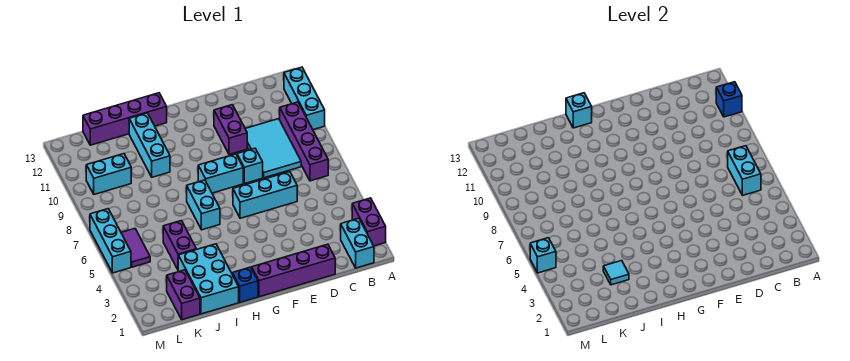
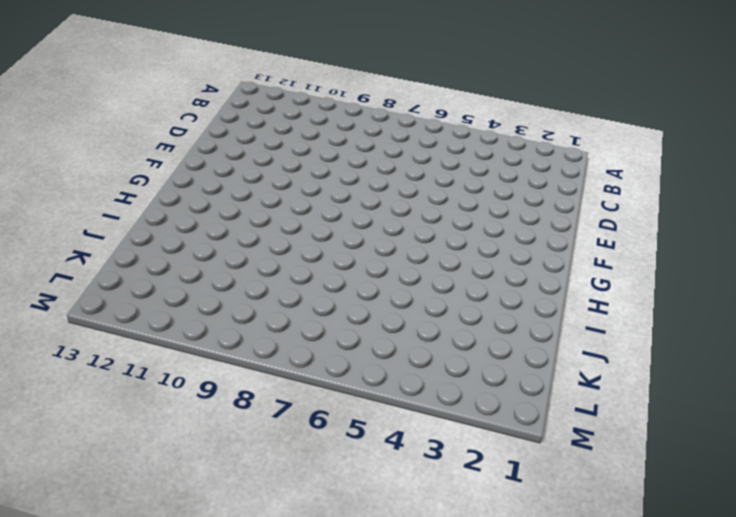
none -> purple brick A2:A3 level 1
none -> cyan brick A10:A12 level 1
none -> cyan brick B1:B2 level 1

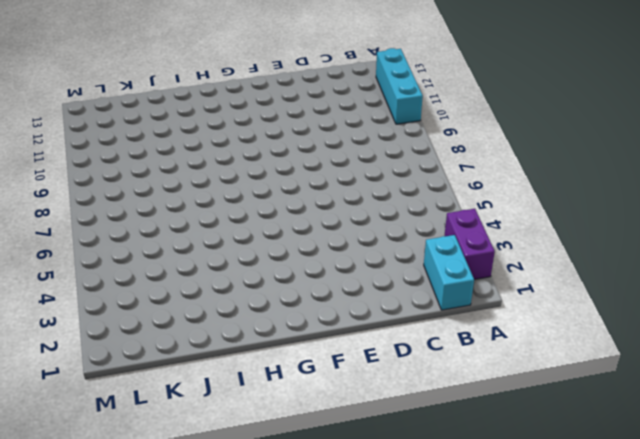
none -> purple brick B7:B10 level 1
none -> cyan tile C8:D10 level 1
none -> purple brick D1:G1 level 1

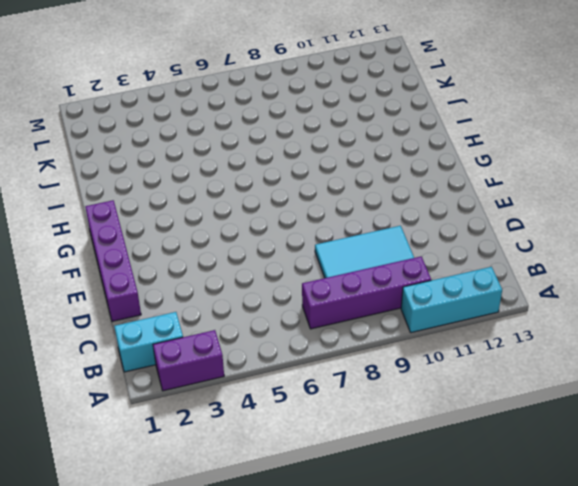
none -> cyan brick D6:F6 level 1
none -> cyan brick E8 level 1
none -> purple brick E10:E11 level 1

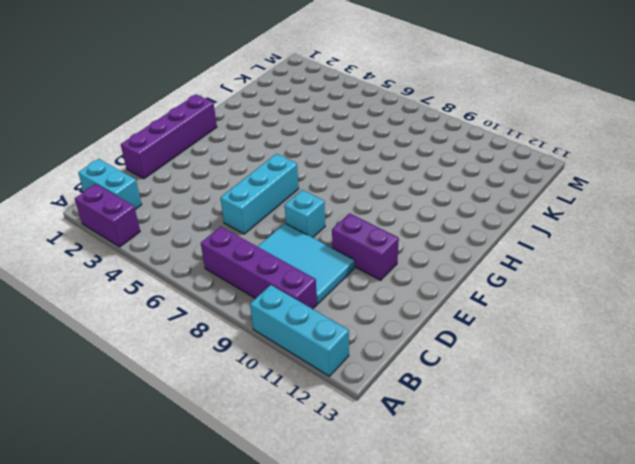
none -> cyan brick F8:G8 level 1
none -> blue brick H1 level 1
none -> cyan brick H6:H7 level 1

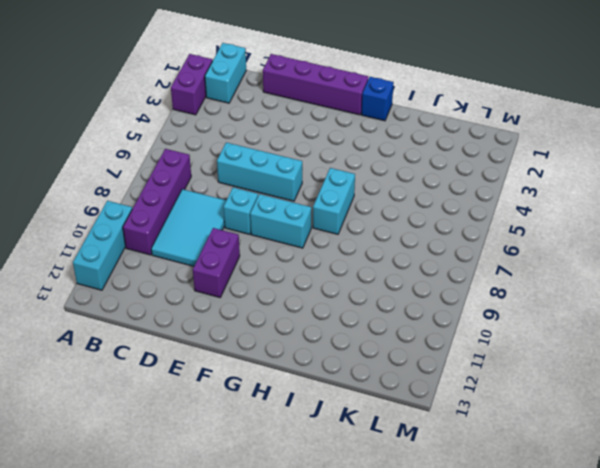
none -> purple brick H13:K13 level 1
none -> cyan brick I1:J3 level 1
none -> cyan brick I10:I12 level 1

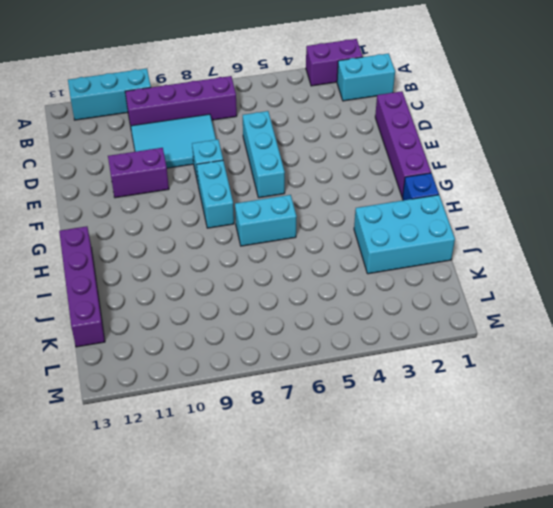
none -> cyan brick I10:I12 level 1
none -> purple brick J4:J5 level 1
none -> purple brick K1:K2 level 1

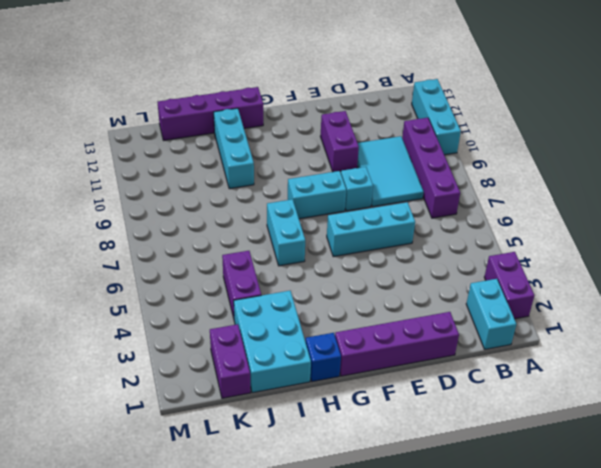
none -> cyan brick K10:L10 level 1
none -> purple tile L5:L6 level 1
none -> cyan brick M5:M7 level 1

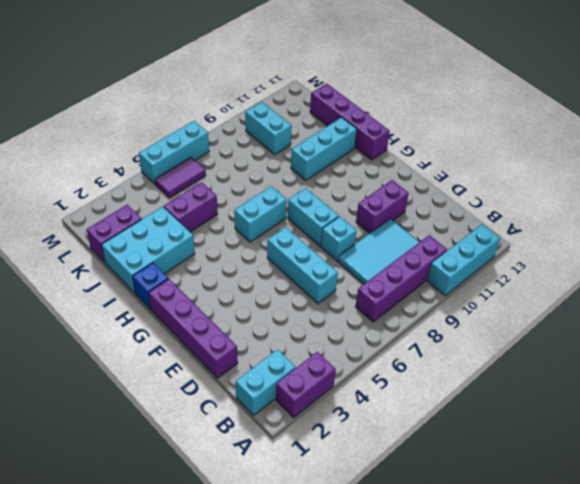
none -> blue brick A11 level 2
none -> cyan brick B6:B7 level 2
none -> cyan brick H13 level 2

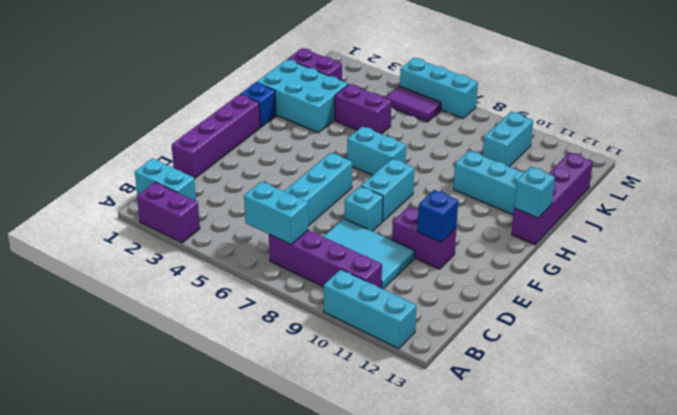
blue brick E11 level 2 -> blue brick A11 level 2
none -> cyan tile J3 level 2
none -> cyan brick M5 level 2

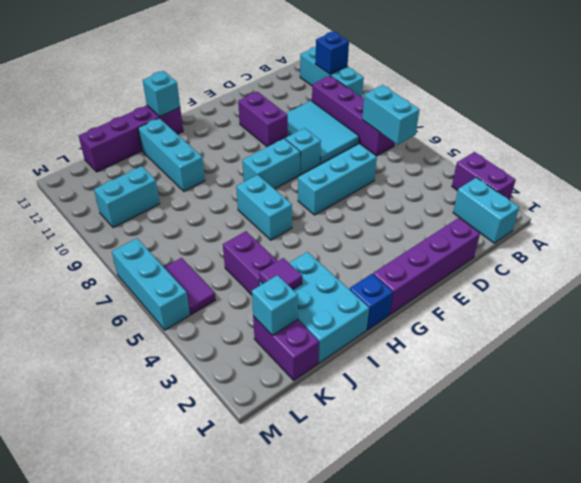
purple tile J3 level 2 -> cyan tile J3 level 2
cyan brick K2 level 2 -> cyan brick M5 level 2

